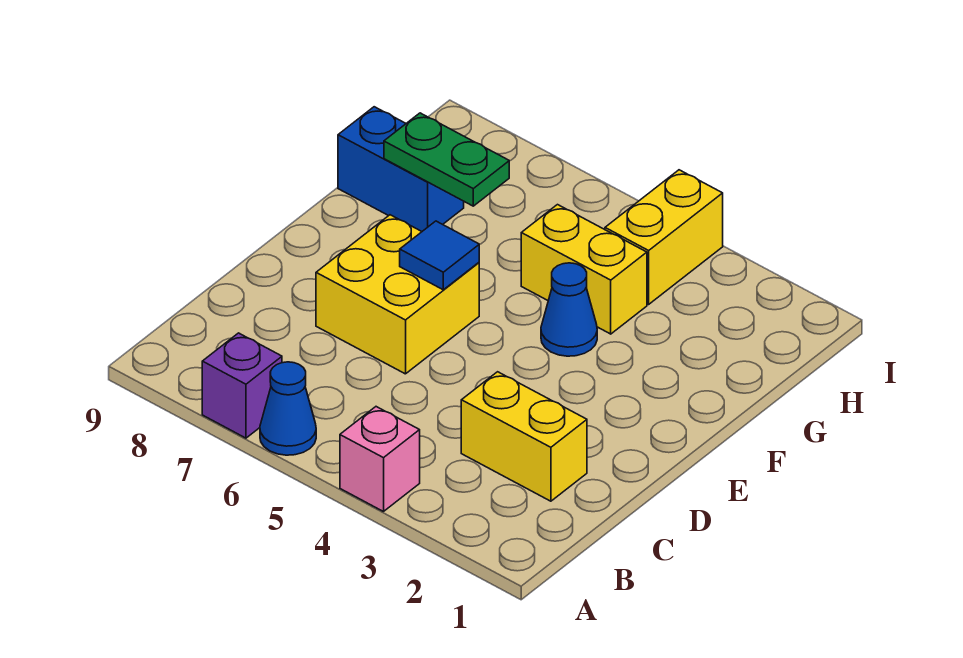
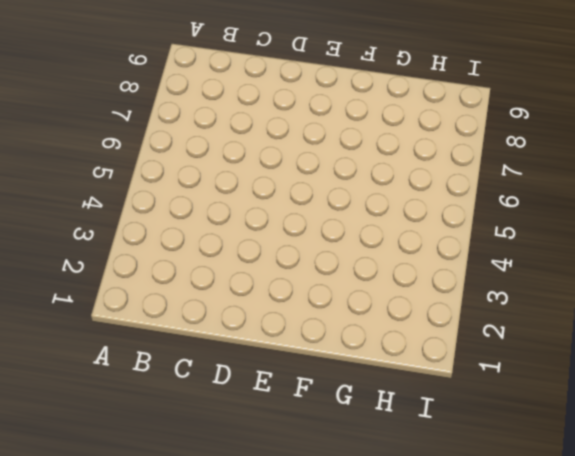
none -> pink brick A4 level 1
none -> blue cone A6 level 1

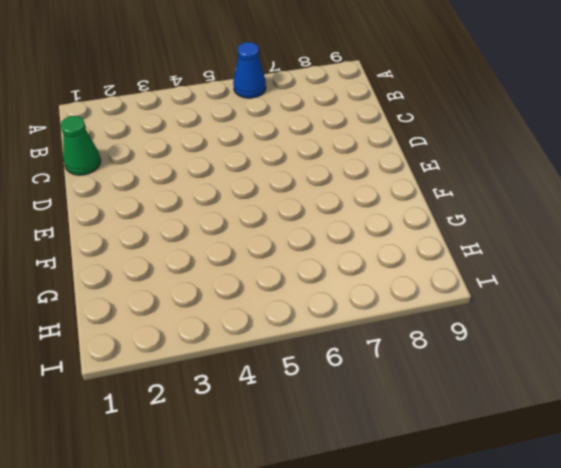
green cone C1 level 1 -> none
none -> pink brick A4 level 1
none -> purple brick A7 level 1

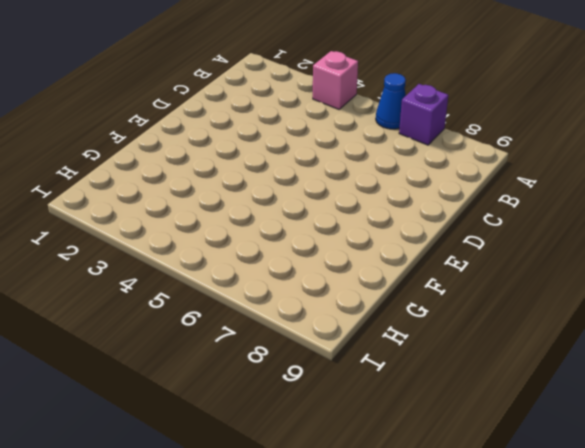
none -> yellow brick C2:C3 level 1
none -> yellow brick D6:E7 level 1

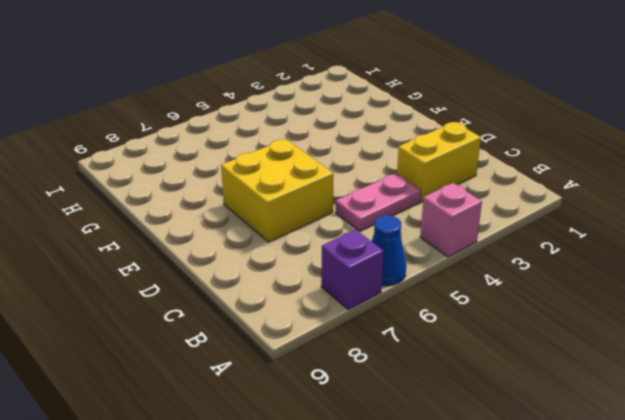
pink plate C4:C5 level 1 -> none
none -> blue cone F4 level 1
none -> yellow brick G4:G5 level 1

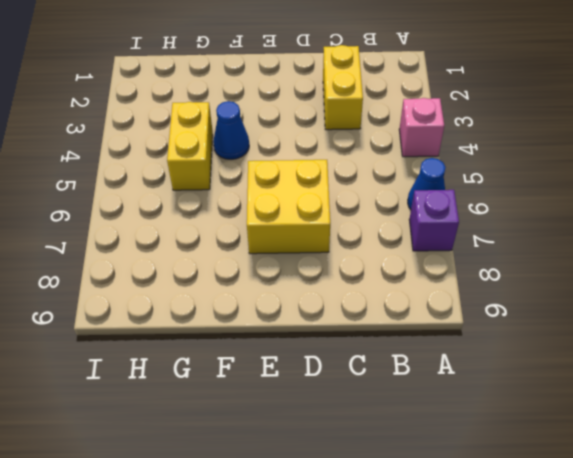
none -> blue brick G8:G9 level 1
none -> yellow brick H4:I4 level 1

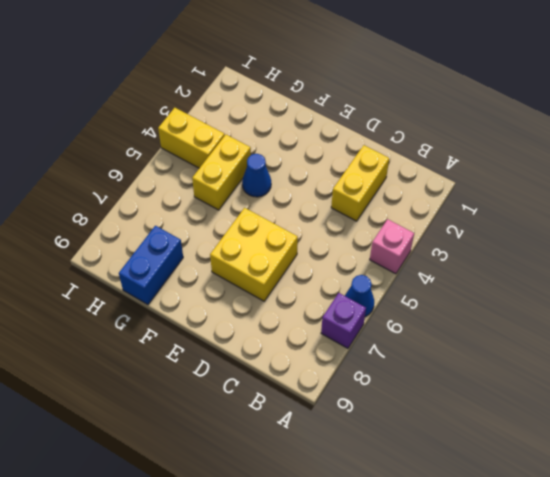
none -> blue tile E6 level 2
none -> green plate G7:G8 level 2

